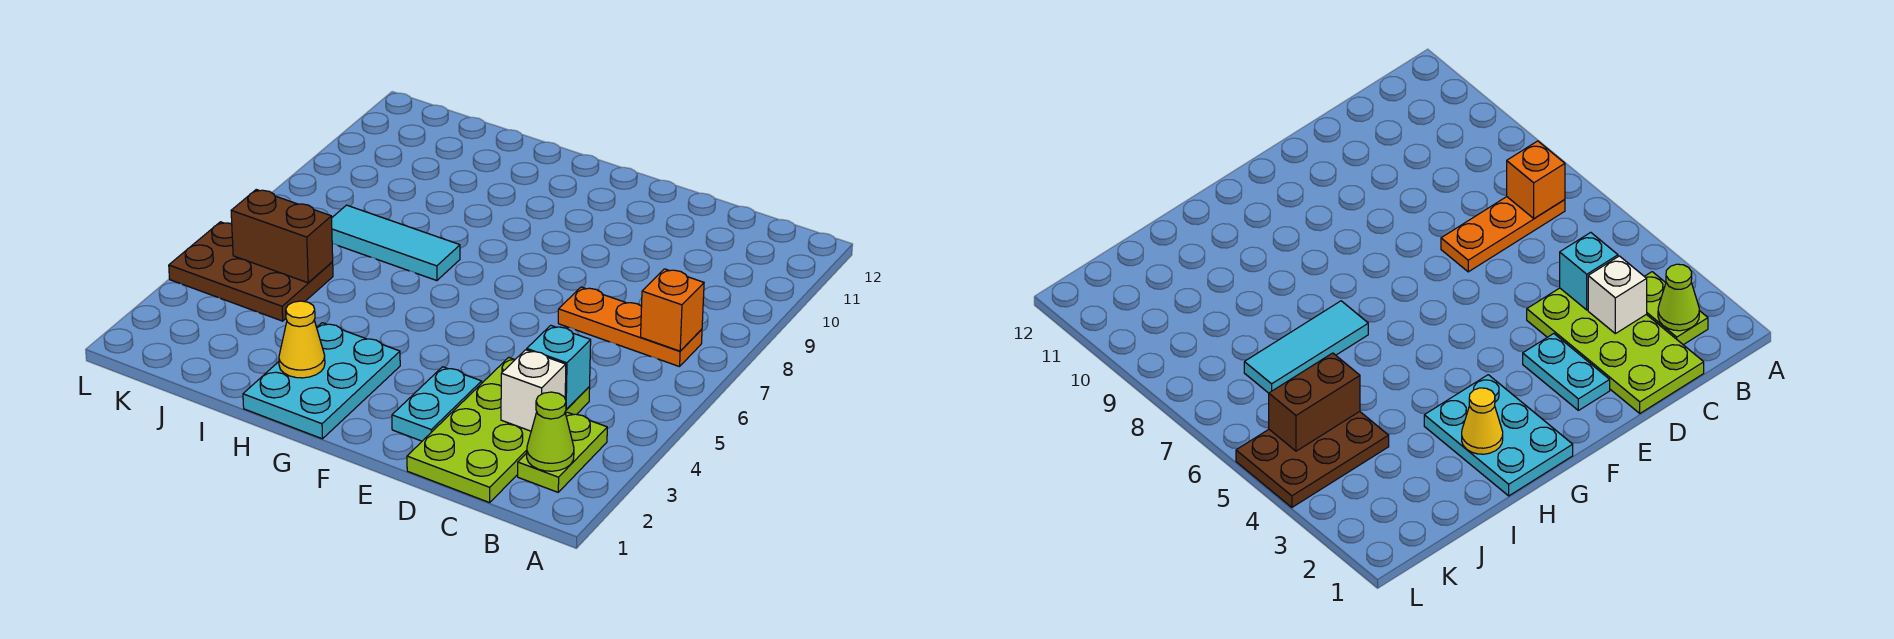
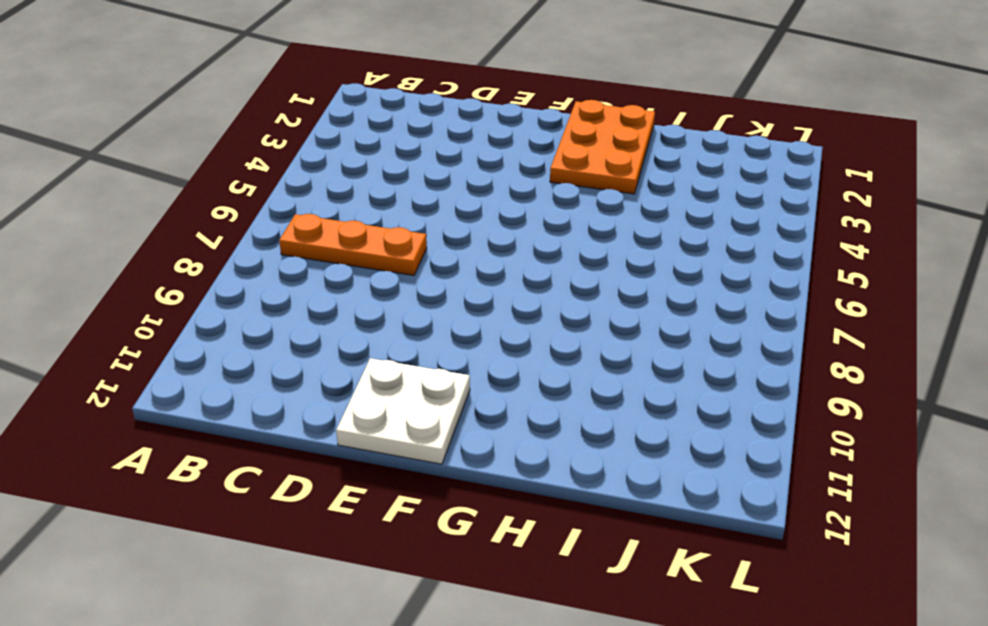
white plate E11:F12 level 1 -> none
orange plate G1:H3 level 1 -> cyan plate G1:H3 level 1
none -> lime plate B2:B3 level 1
none -> lime plate C1:D4 level 1
none -> cyan plate E2:E3 level 1

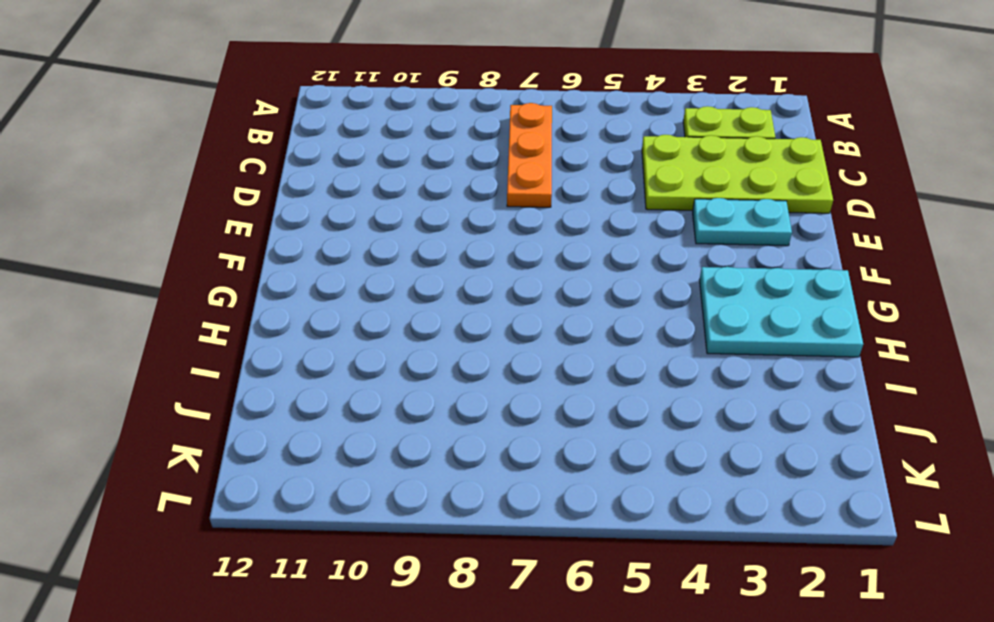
none -> cyan tile H7:J7 level 1
none -> brown plate J4:L5 level 1
none -> lime cone B2 level 2

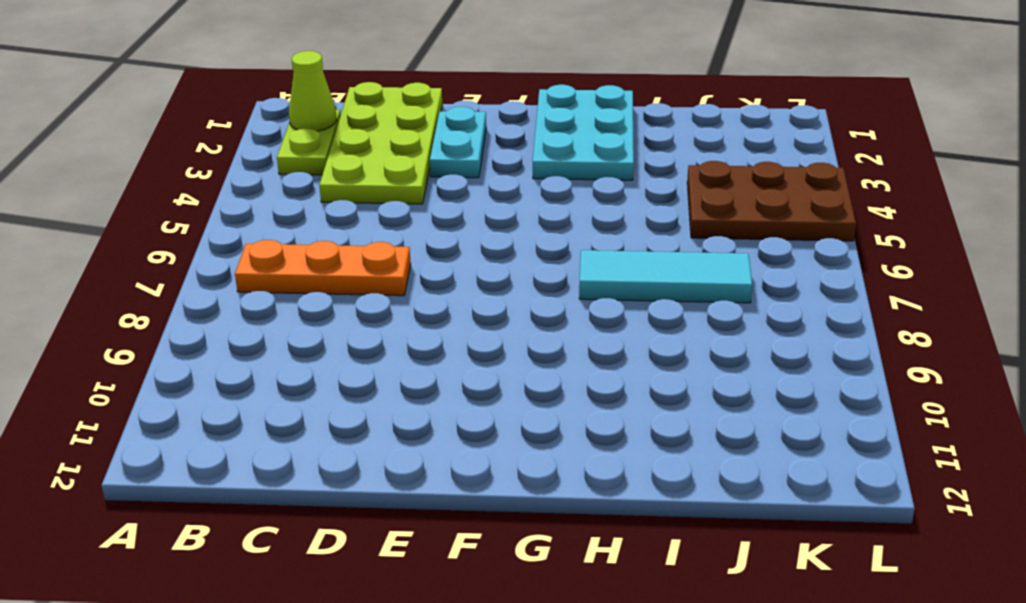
none -> orange brick B7 level 2
none -> white brick C3 level 2
none -> cyan brick C4 level 2

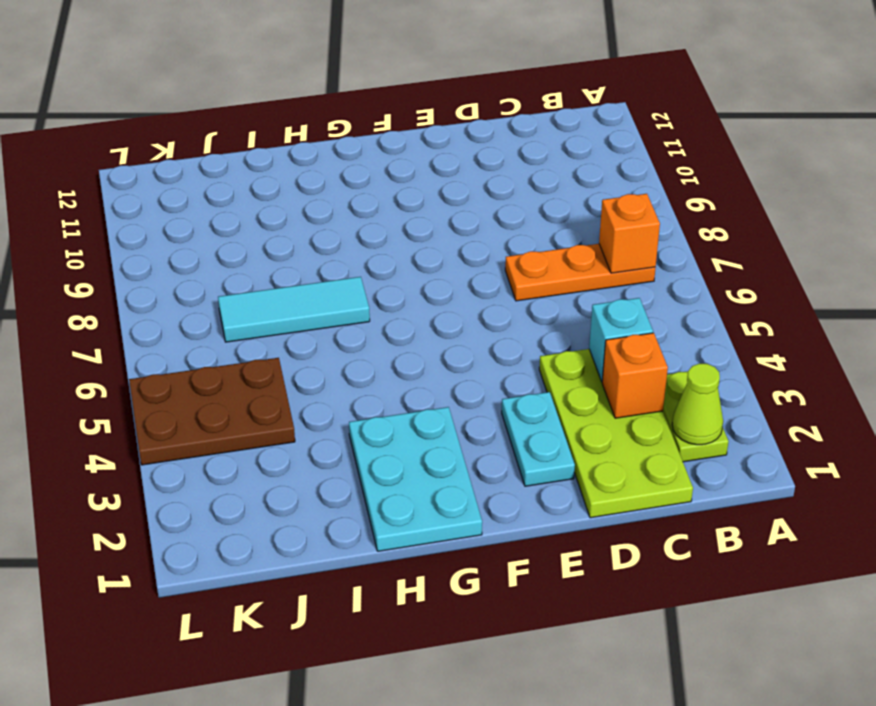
orange brick C3 level 2 -> white brick C3 level 2
none -> yellow cone H2 level 2
none -> brown brick J5:K5 level 2

